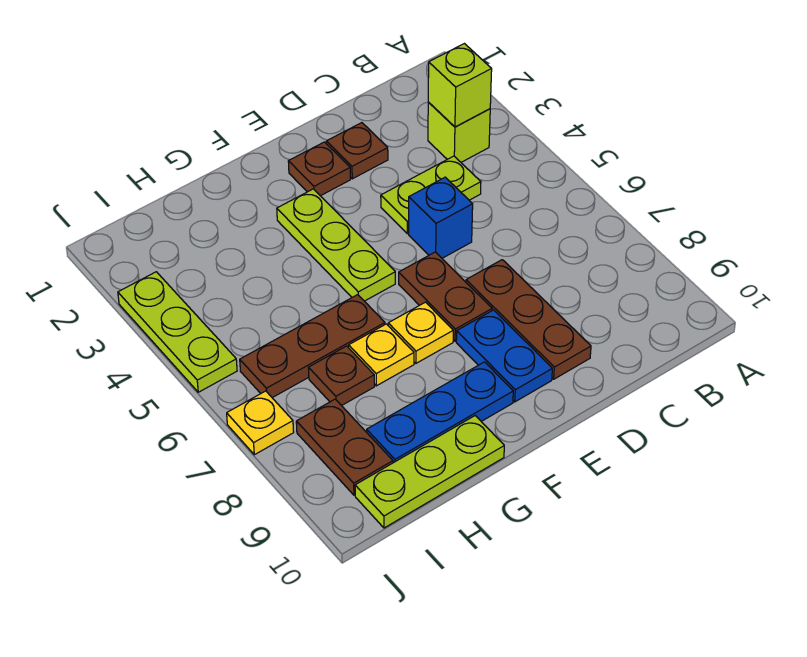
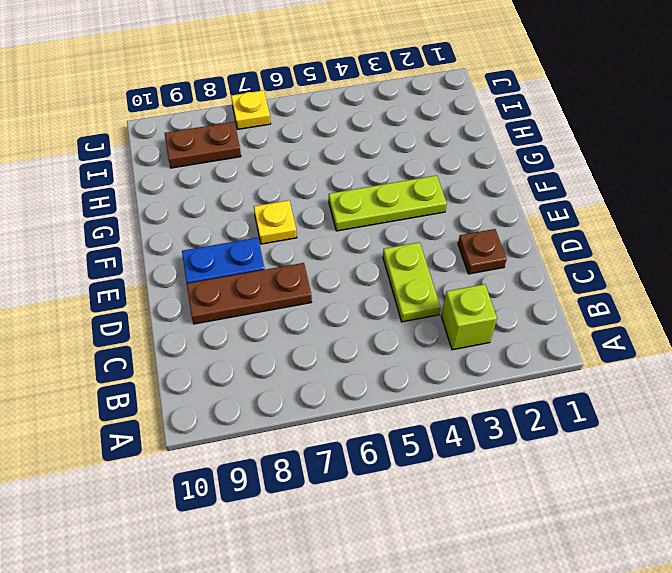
none -> blue brick D5 level 1
none -> brown plate E2 level 1
none -> brown plate E6:E7 level 1

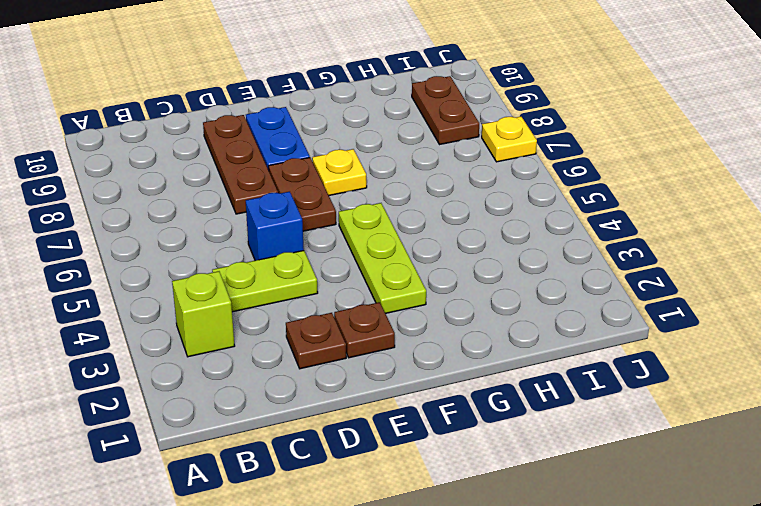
none -> blue plate F9:H9 level 1
none -> brown plate G6:I6 level 1
none -> yellow plate G7 level 1

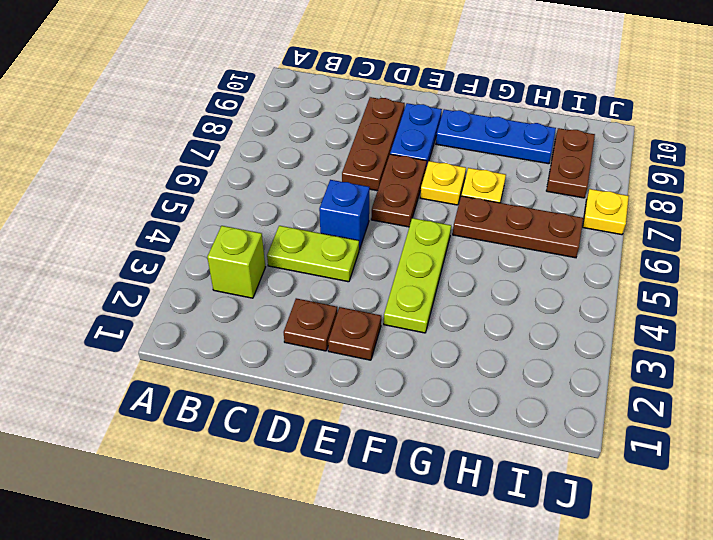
none -> lime plate G10:I10 level 1
none -> brown plate H7 level 1
none -> lime plate J3:J5 level 1

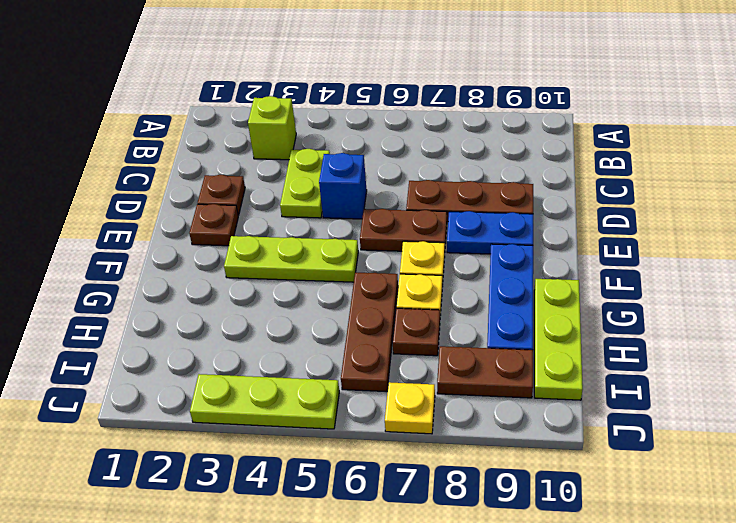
none -> lime brick B3 level 2

